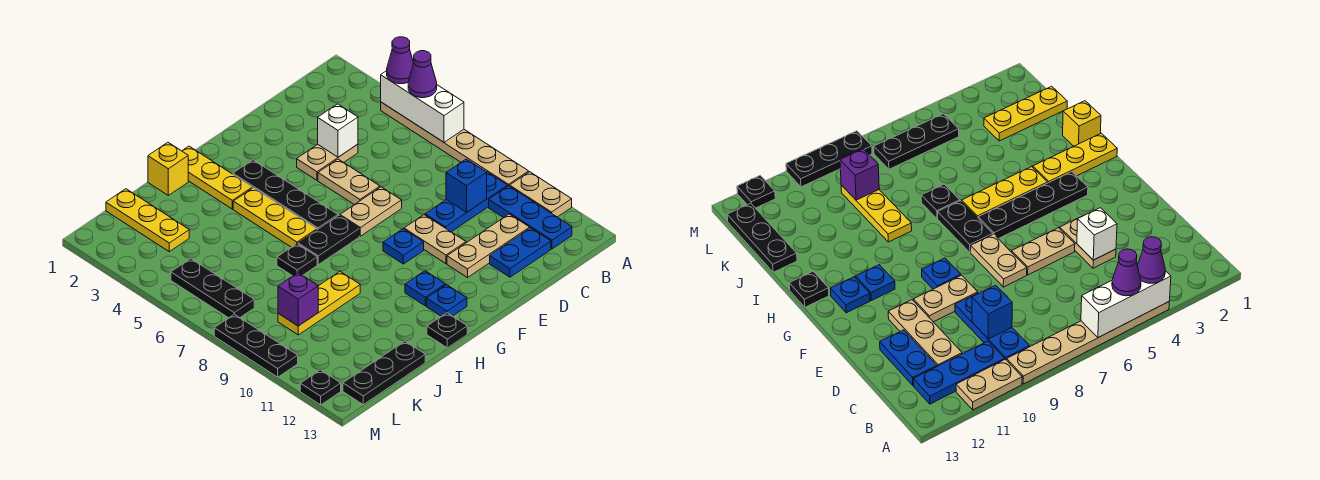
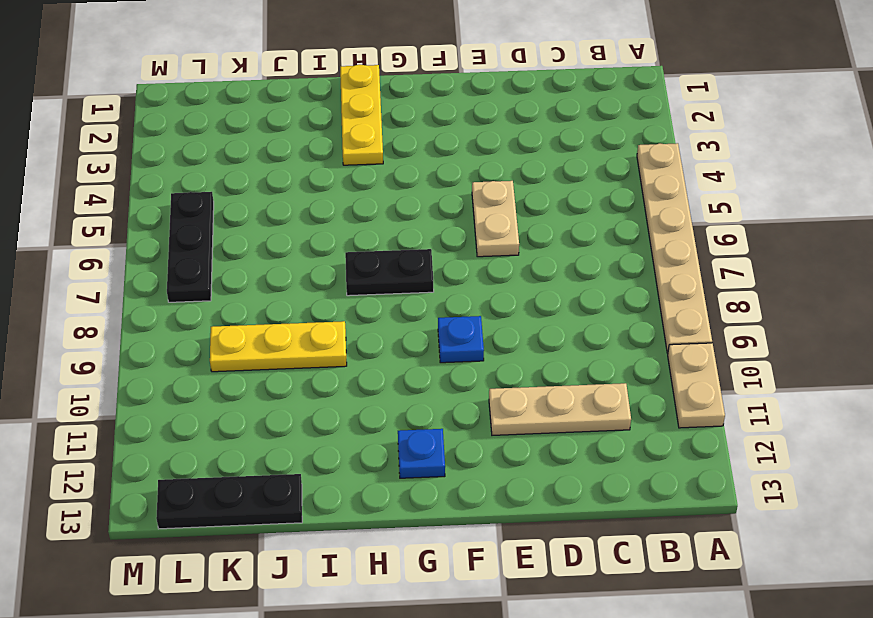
none -> blue plate B9:D9 level 1
none -> blue plate B10:B12 level 1
none -> blue plate C12:D12 level 1
none -> tan plate D4:E4 level 1

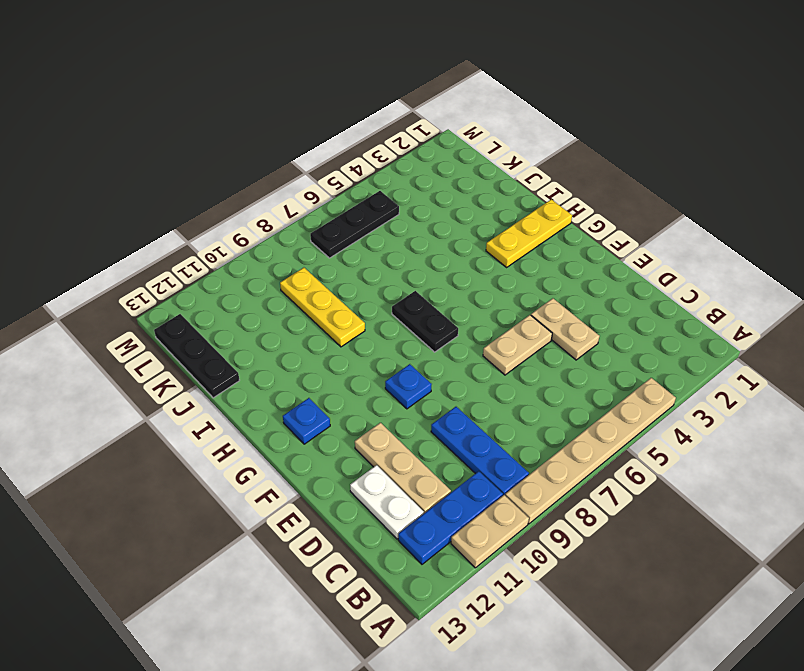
white plate C12:D12 level 1 -> blue plate C12:D12 level 1
none -> tan plate E7:F7 level 1
none -> tan plate E9:E10 level 1
none -> black plate G3:G6 level 1
none -> blue plate G11 level 1

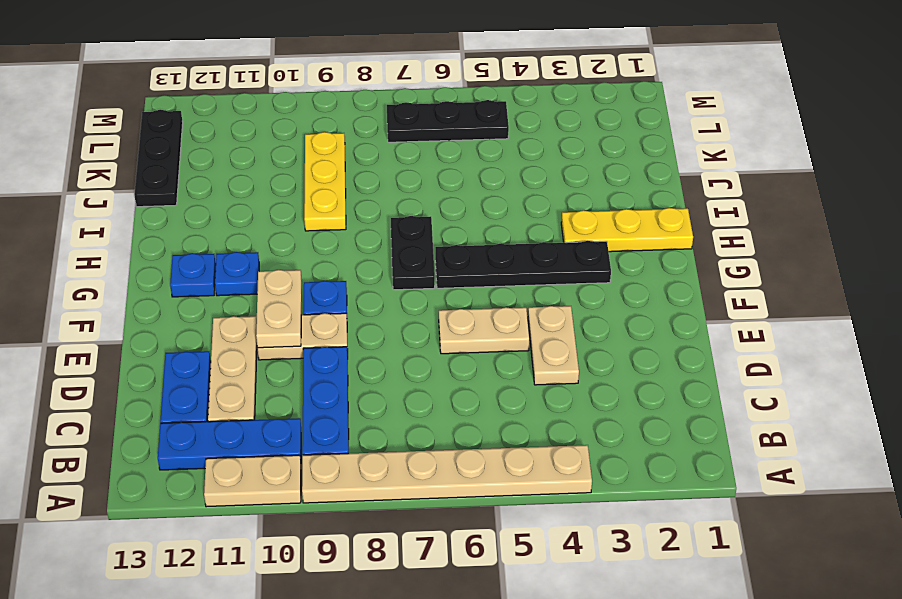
tan plate E10:F10 level 2 -> tan plate E7:F7 level 1
none -> yellow plate H4:H6 level 1
none -> black plate H13 level 1
none -> yellow brick I1 level 1
none -> black plate I7 level 1

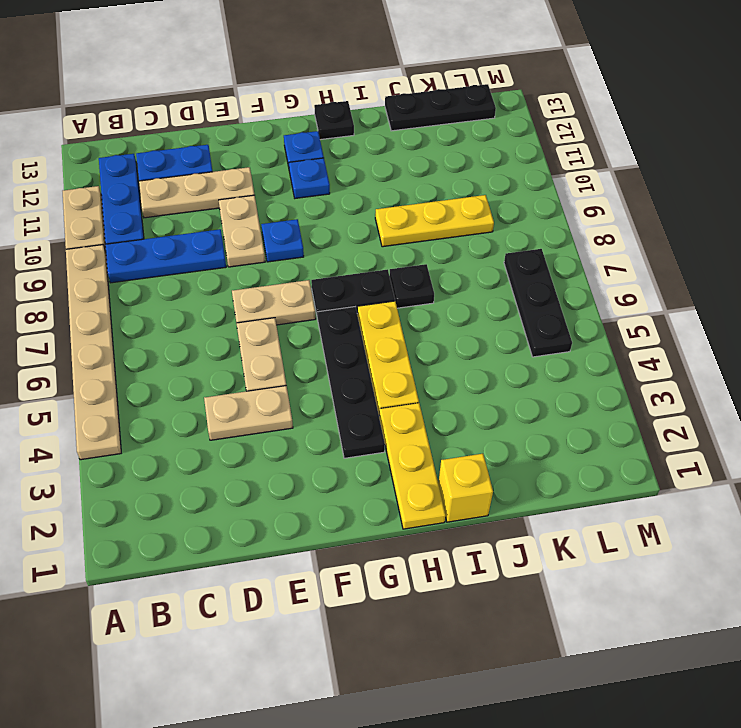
none -> yellow plate K1:K3 level 1
none -> black plate M8:M10 level 1
none -> black plate M12 level 1
none -> white brick A4:A6 level 2

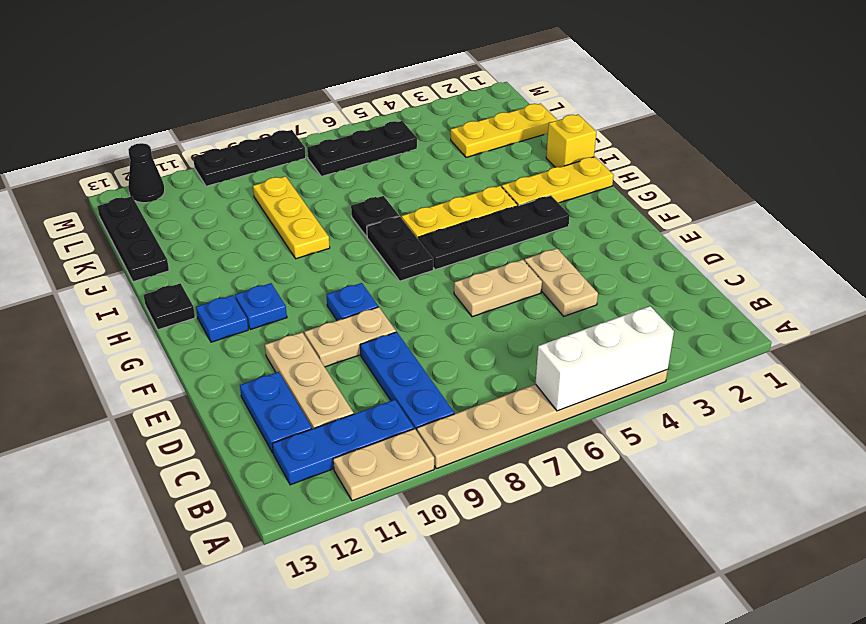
black cone M12 level 1 -> black plate M12 level 1
none -> tan plate E7:F7 level 1
none -> blue brick C9 level 2
none -> white brick D4 level 2
none -> purple brick K9 level 2

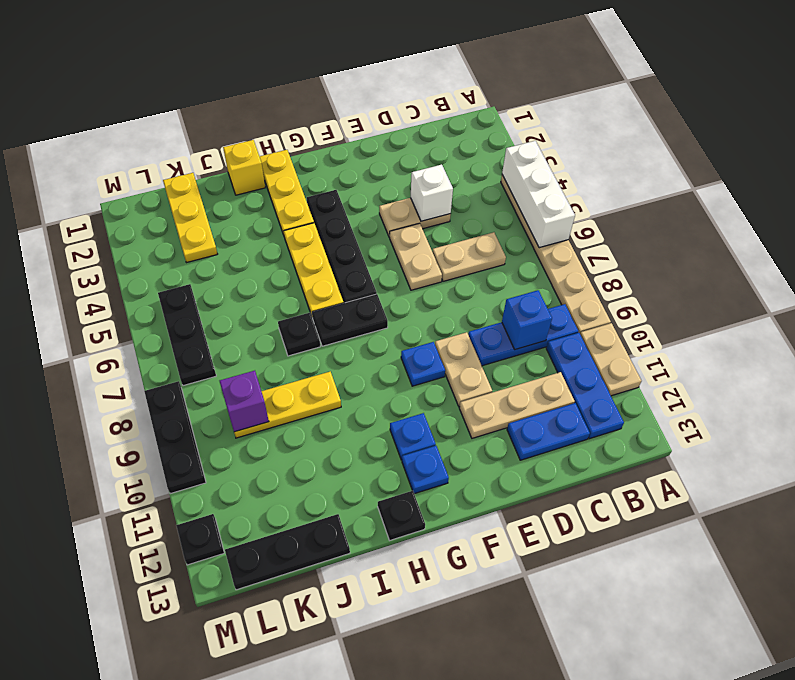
tan plate C6:D6 level 1 -> tan plate E7:F7 level 1
none -> purple cone A4 level 3
none -> purple cone A5 level 3

